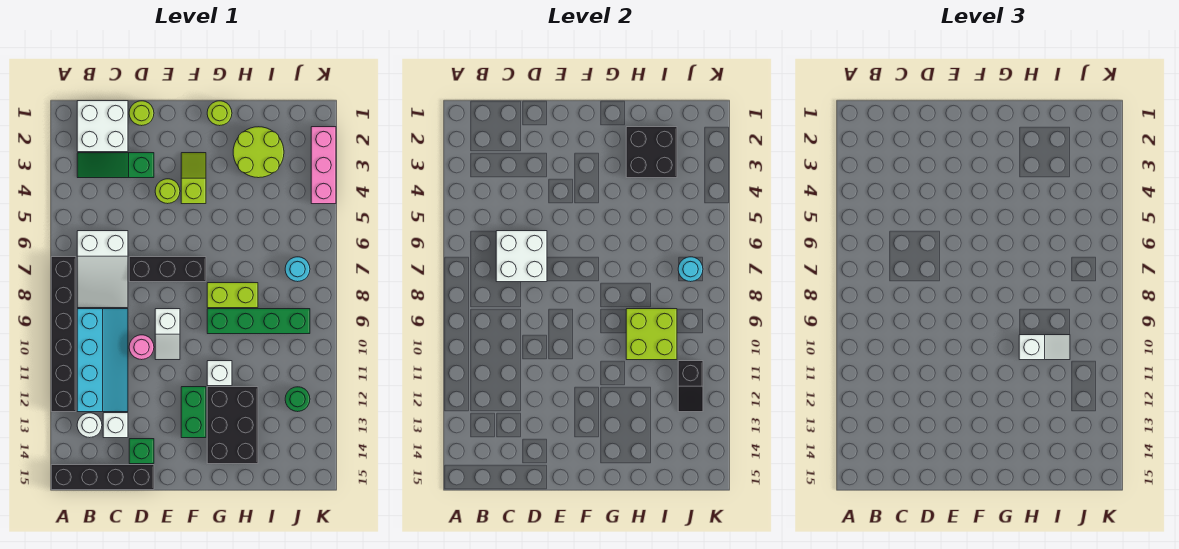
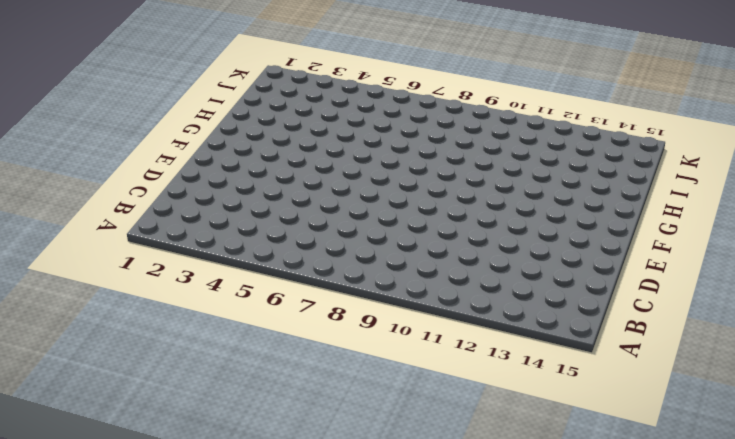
none -> black brick A7:A12 level 1
none -> black brick A15:D15 level 1
none -> white brick B1:C2 level 1
none -> green slope B3:D3 level 1 top D

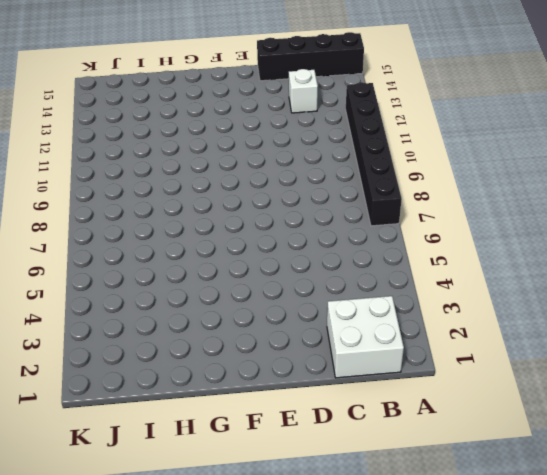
none -> green slope B3:D3 level 1 top D
none -> white slope B6:C8 level 1 top 6
none -> cyan slope B9:C12 level 1 top B
none -> white round brick B13 level 1

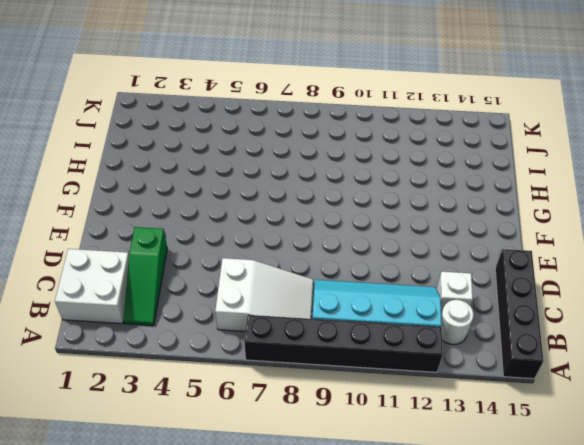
none -> lime round brick D1 level 1
none -> black brick D7:F7 level 1
none -> pink round brick D10 level 1
none -> green brick D14 level 1

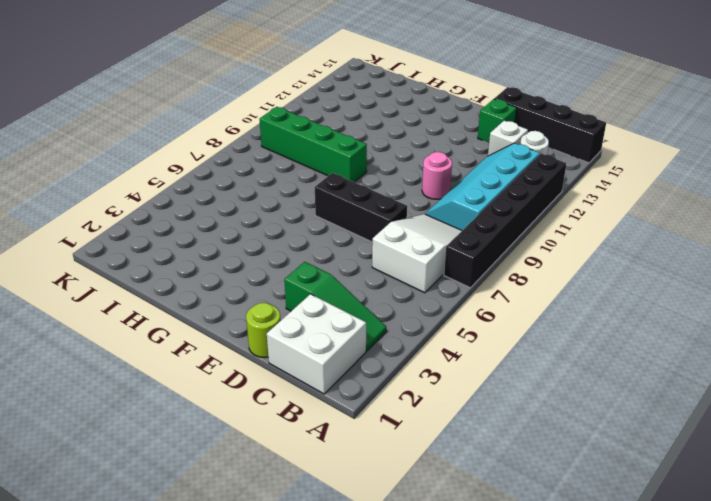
none -> lime round brick E4 level 1
none -> white slope E9:E10 level 1 top 9
none -> lime slope F3:F4 level 1 top 4
none -> green brick F12:F13 level 1

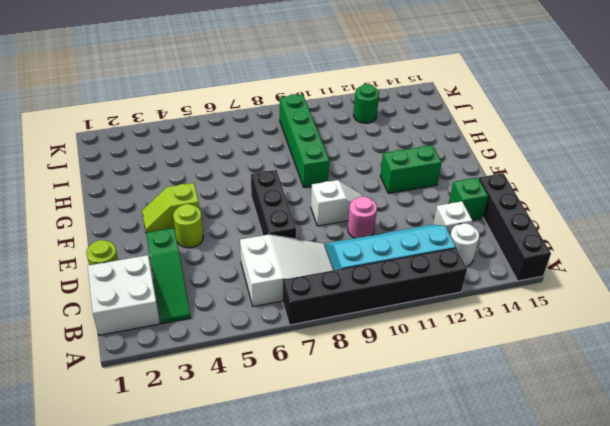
none -> lime round brick G1 level 1
none -> lime brick G8:H8 level 1
none -> white brick G11 level 1
none -> black brick G12:H14 level 1

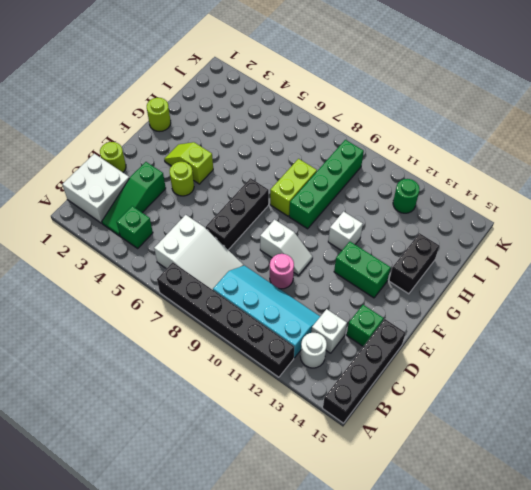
green brick B4 level 1 -> none
black brick G14:H14 level 1 -> black brick G12:H14 level 1
none -> lime round brick H2:I3 level 1
none -> cyan round brick J7 level 1
none -> pink brick K2:K4 level 1
none -> white brick C6:D7 level 2

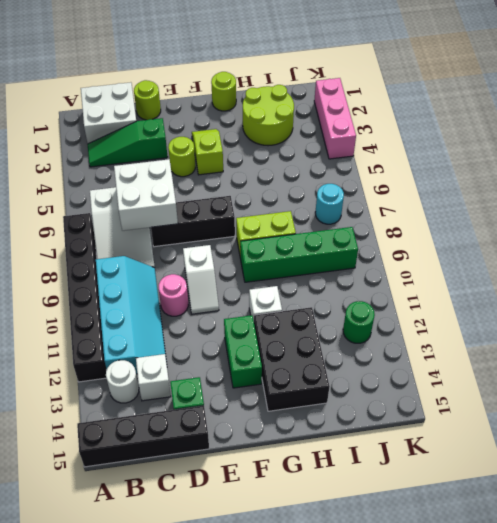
none -> black brick H2:I3 level 2
none -> lime brick H9:I10 level 2
none -> cyan round brick J7 level 2
none -> black slope J11:J12 level 2 top 11

